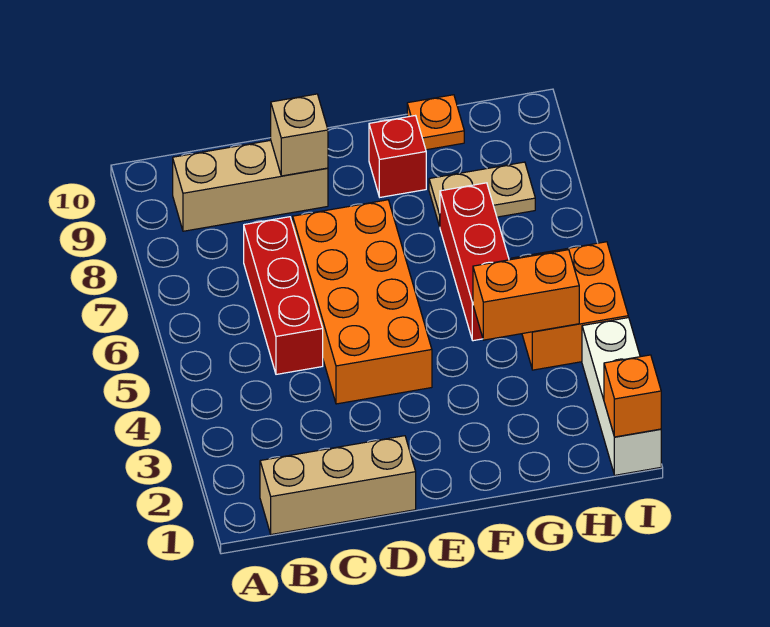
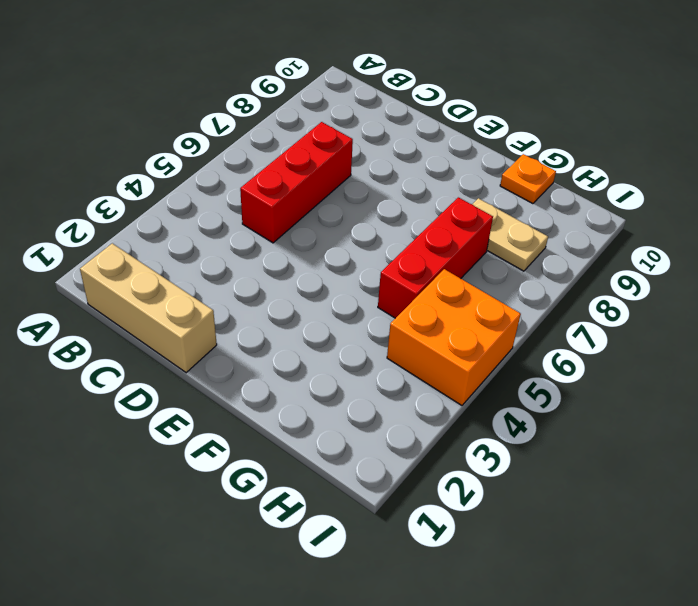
none -> tan brick B9:D9 level 1
none -> orange brick D4:E7 level 1
none -> red brick F9 level 1

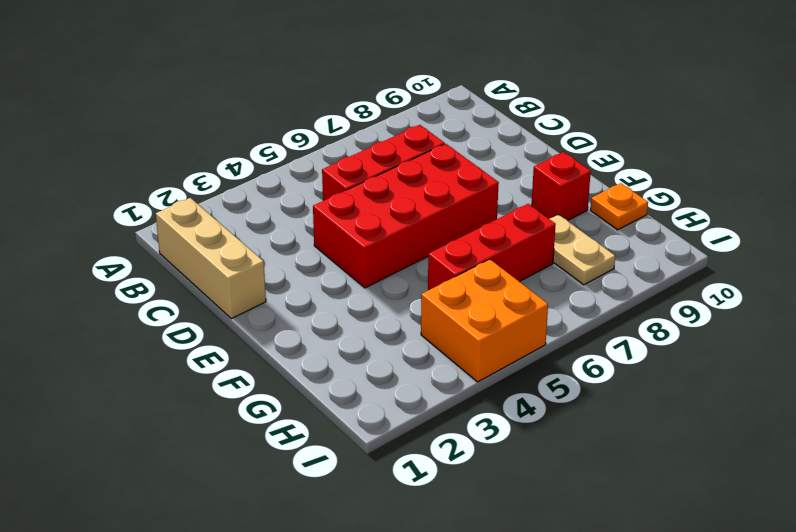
red brick D4:E7 level 1 -> orange brick D4:E7 level 1
none -> tan brick B9:D9 level 1
none -> white brick I1:I3 level 1
none -> tan brick D9 level 2

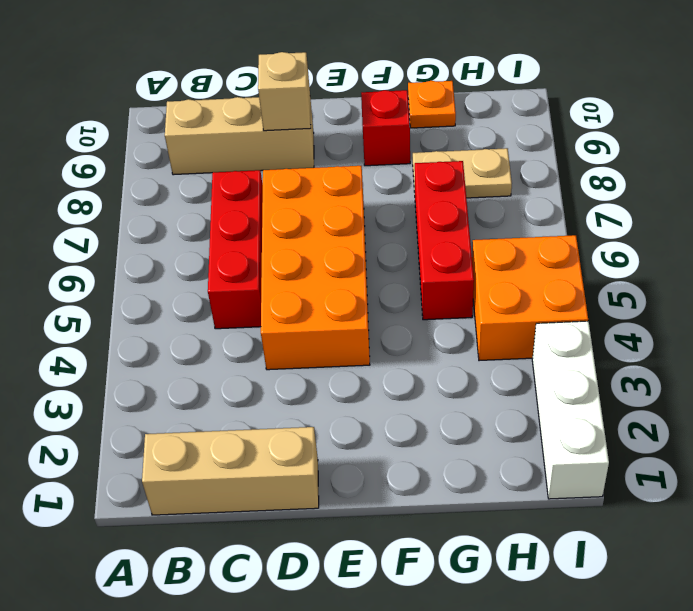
none -> orange brick G4:H4 level 2
none -> orange brick I1 level 2

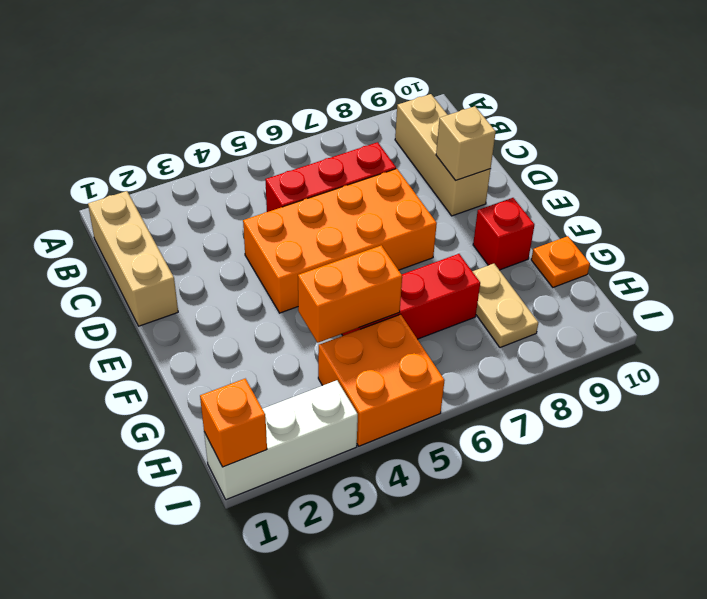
orange brick G4:G5 level 2 -> orange brick G4:H4 level 2

